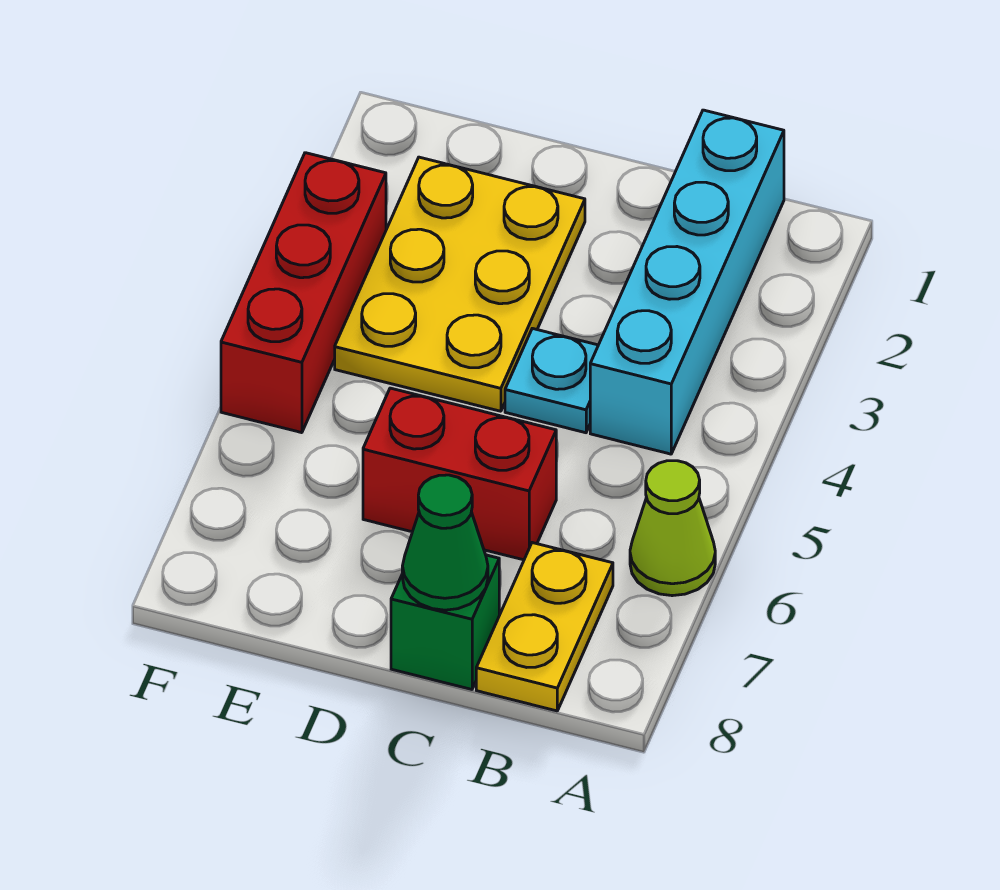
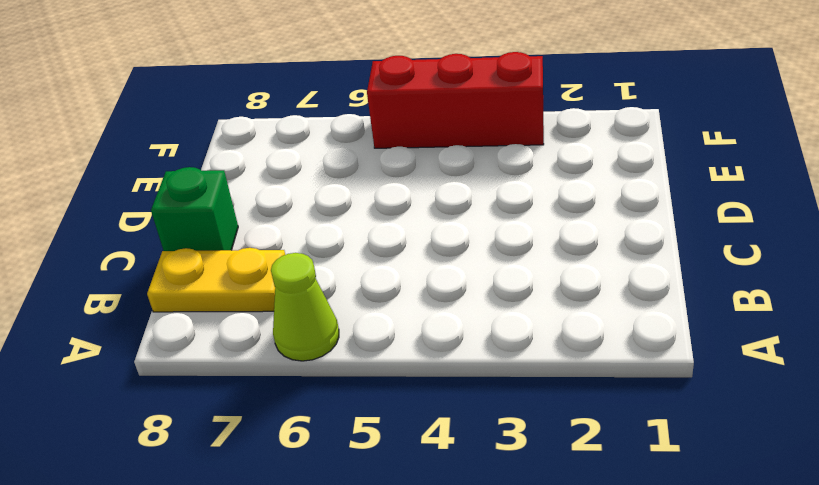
none -> cyan brick B1:B4 level 1
none -> cyan plate C4 level 1

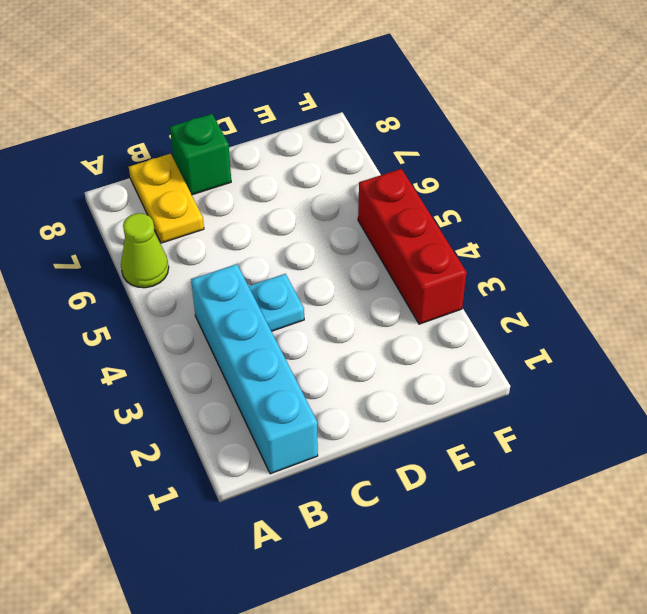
none -> red brick C6:D6 level 1
none -> yellow plate D2:E4 level 1

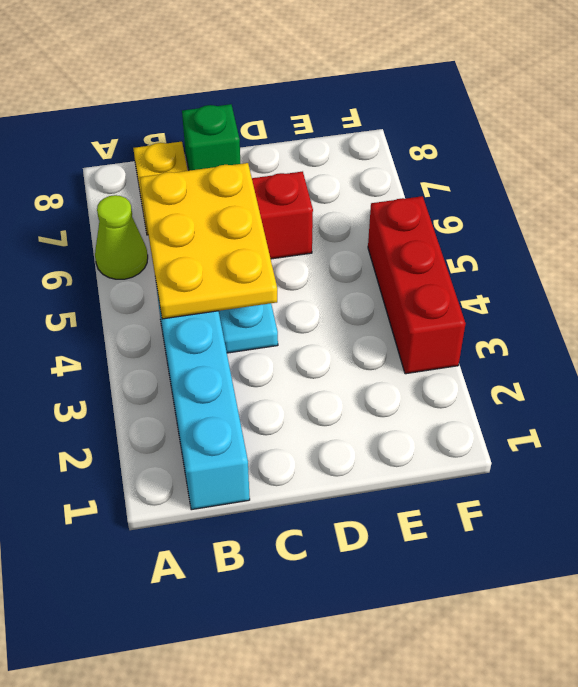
yellow plate B4:C6 level 2 -> yellow plate D2:E4 level 1
none -> green cone C8 level 2

